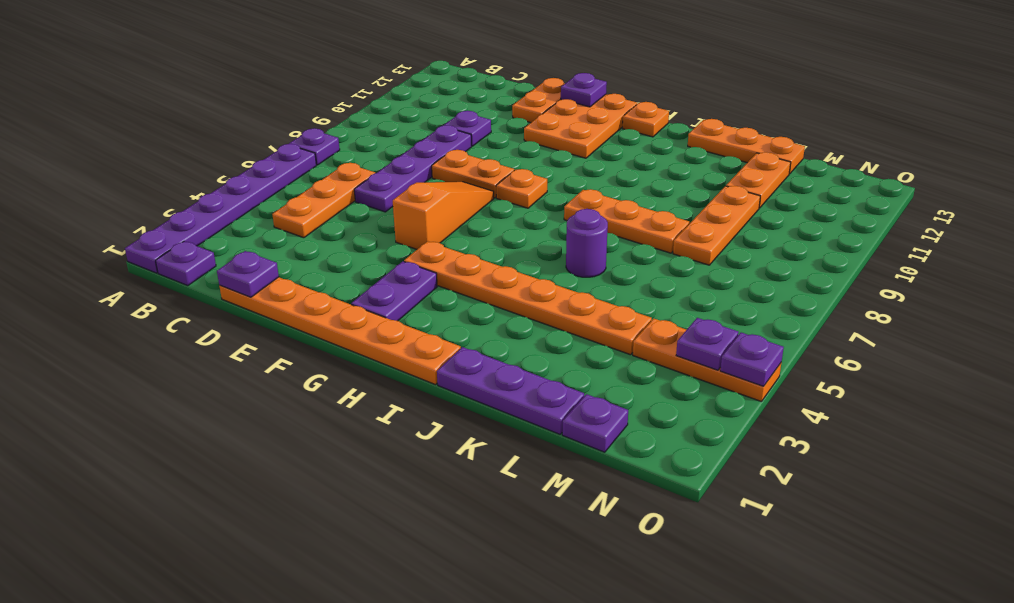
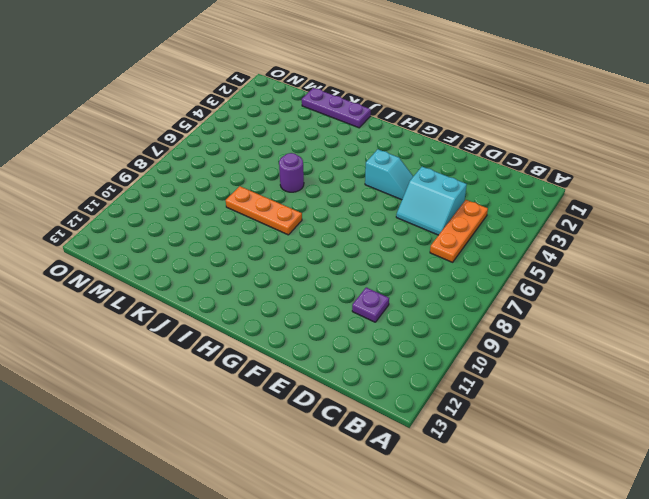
cyan slope D4:E5 level 1 top 4 -> none
cyan slope F4:G4 level 1 top G -> orange plate G4:L4 level 1
none -> purple plate A1:A6 level 1
none -> purple plate A7 level 1
none -> purple plate B1 level 1

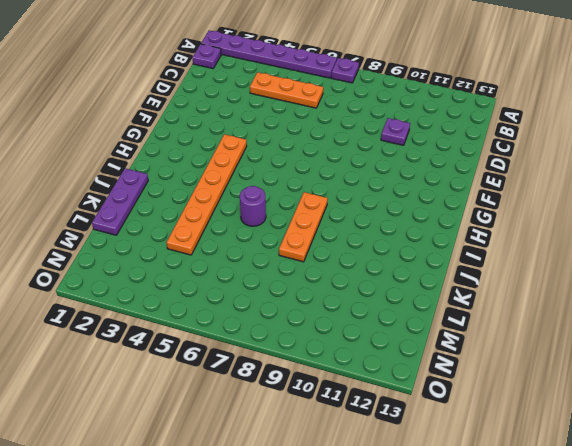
none -> orange plate D1:I1 level 1
none -> purple plate D6:D9 level 1
none -> orange plate E8:F8 level 1

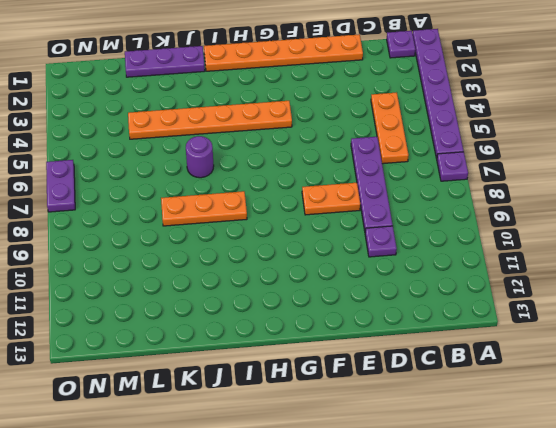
purple plate O6:O7 level 1 -> purple plate G2:G3 level 1
none -> orange plate E12:E13 level 1
none -> orange slope F5:F7 level 1 top 5
none -> orange plate F11:G13 level 1

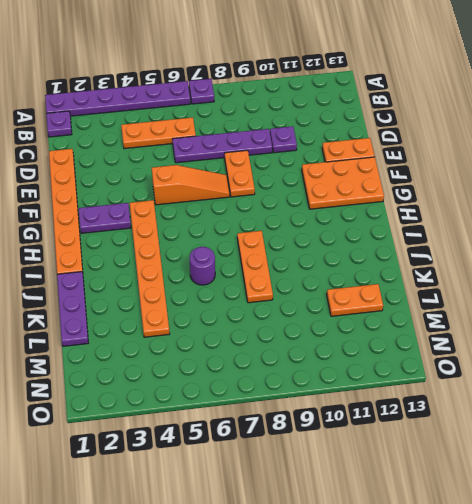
none -> orange plate G8 level 1
none -> orange plate H13 level 1
none -> orange plate J13:L13 level 1

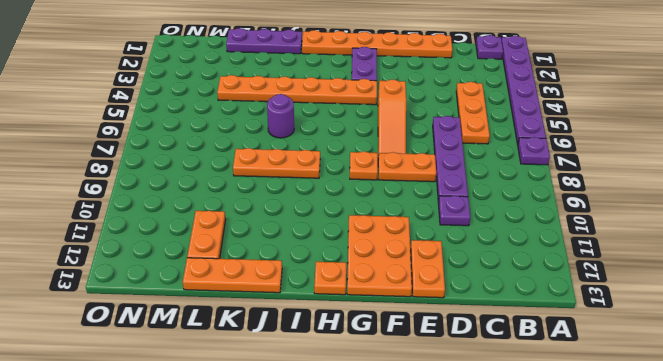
none -> orange plate L8:L10 level 1
none -> purple plate M1 level 1
none -> orange plate M4:O4 level 1

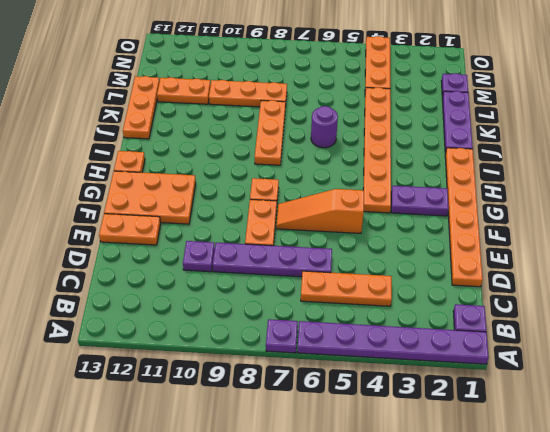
none -> purple plate D1 level 2
none -> purple plate F13 level 2
none -> purple plate N4 level 2

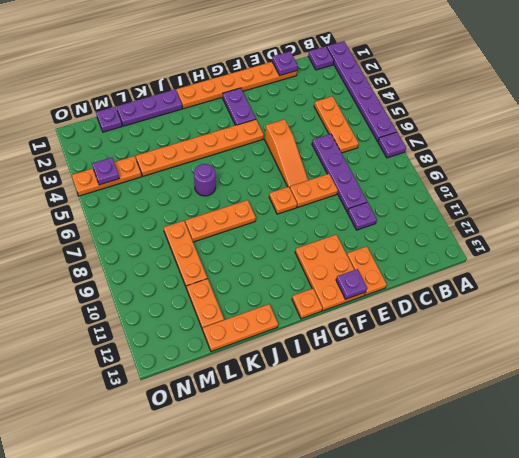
none -> purple plate O4 level 2

